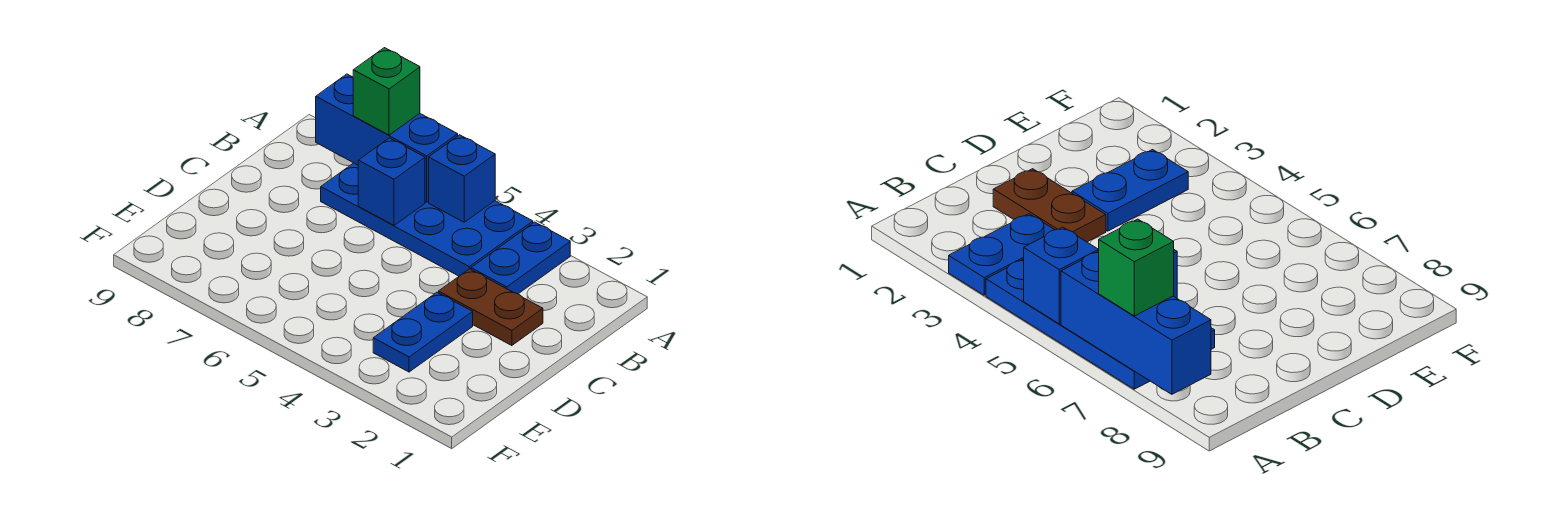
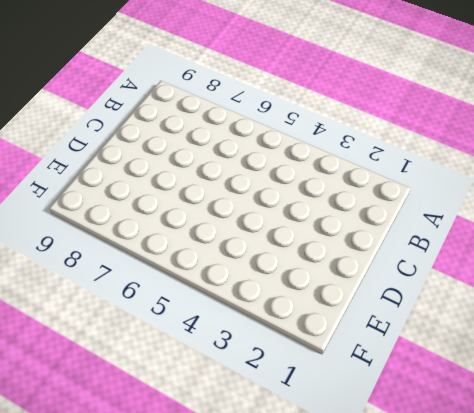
none -> blue plate A3:B3 level 1
none -> blue plate A4:B7 level 1

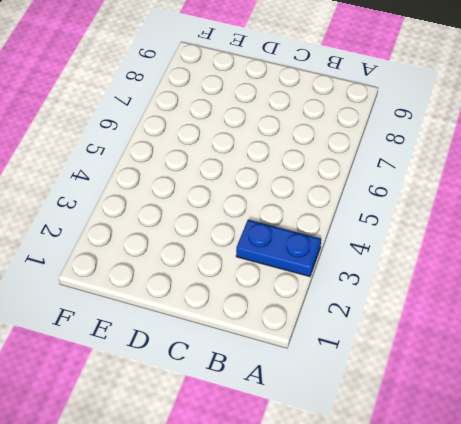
none -> blue plate A4:B7 level 1
none -> brown plate C2:C3 level 1

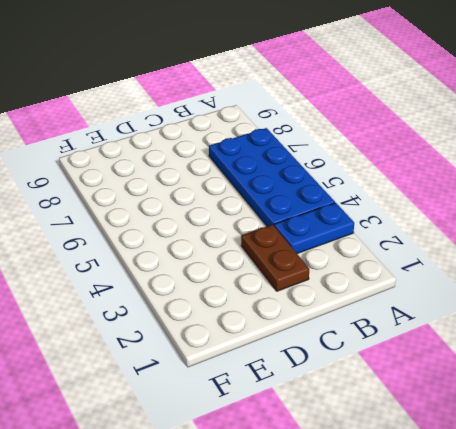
none -> blue plate D3:E3 level 1
none -> blue brick A5 level 2

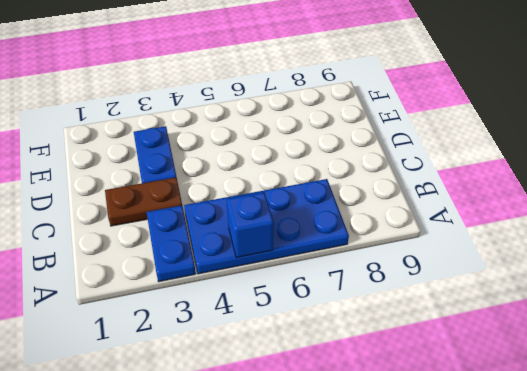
none -> blue brick A6:A8 level 2
none -> blue brick B6 level 2

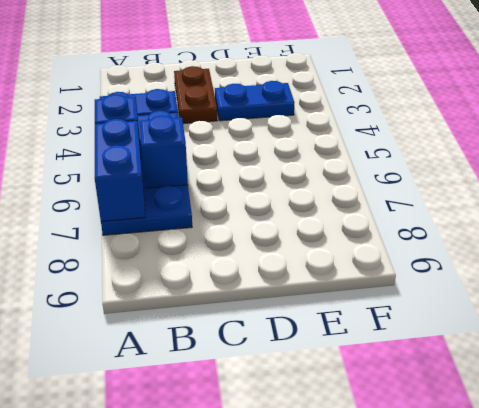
blue brick A6:A7 level 2 -> blue brick A6:A8 level 2
none -> green brick A7 level 3

